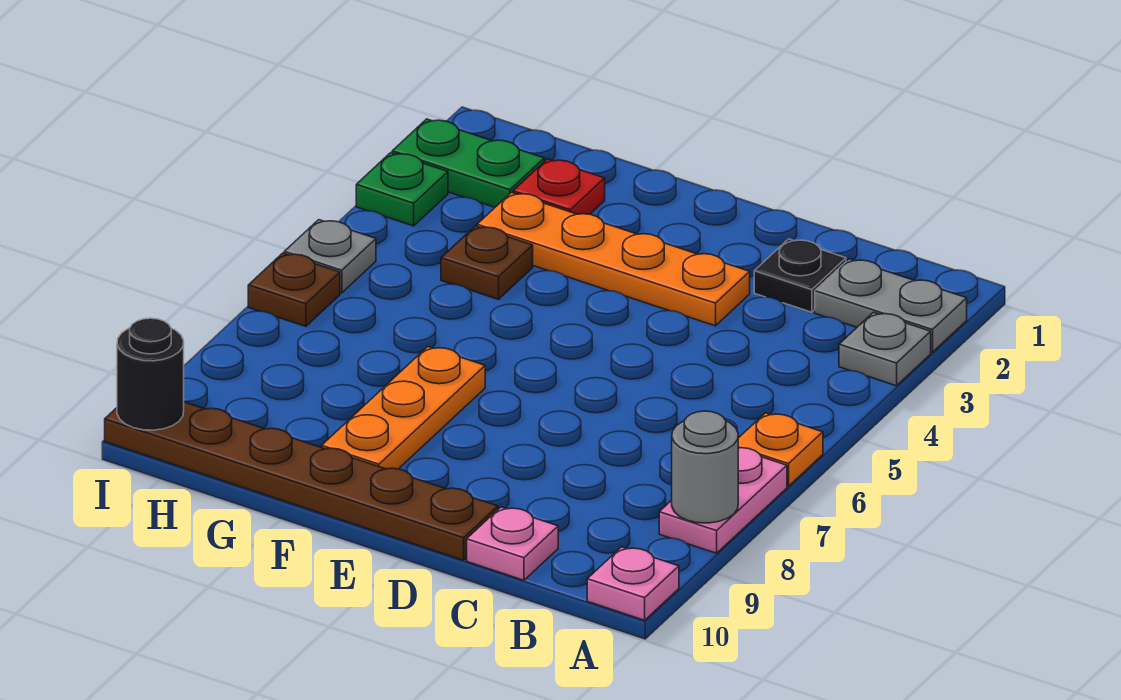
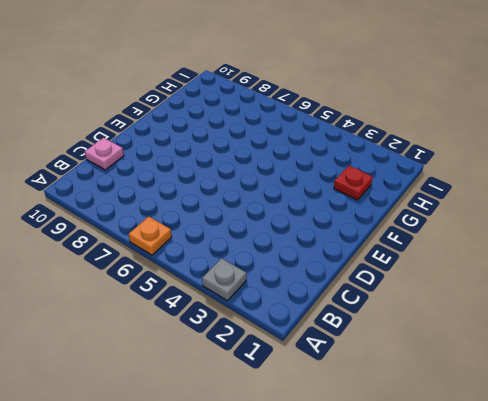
none -> grey plate A2:B2 level 1
none -> pink plate A7:A8 level 1
none -> pink plate A10 level 1

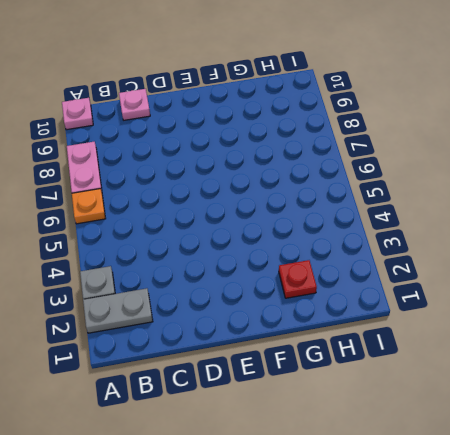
none -> black plate C2 level 1
none -> orange plate D3:G3 level 1
none -> brown plate D10:I10 level 1

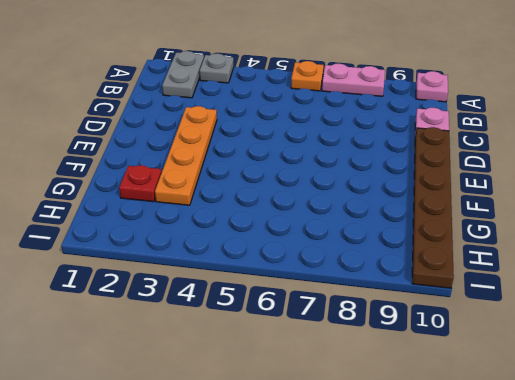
none -> black plate C2 level 1
none -> orange plate F7:F9 level 1
none -> brown plate G4 level 1

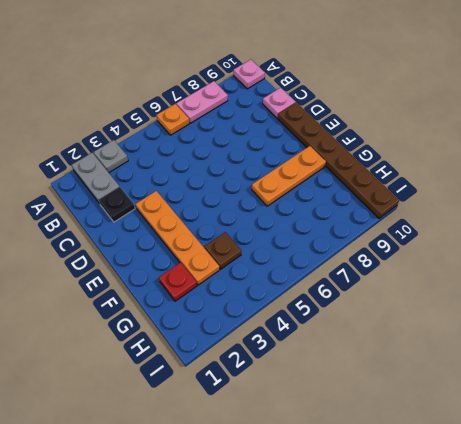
none -> green plate H2:I2 level 1
none -> green plate I3 level 1
none -> grey plate I5 level 1

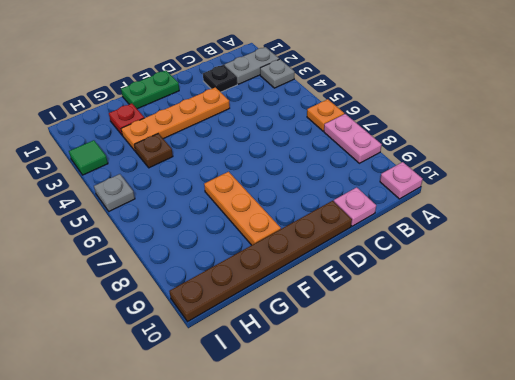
green plate E1:F1 level 1 -> green plate H2:I2 level 1
green tile I3 level 1 -> green plate I3 level 1
none -> brown plate I6 level 1
none -> grey round brick A8 level 2
none -> black round brick I10 level 2

